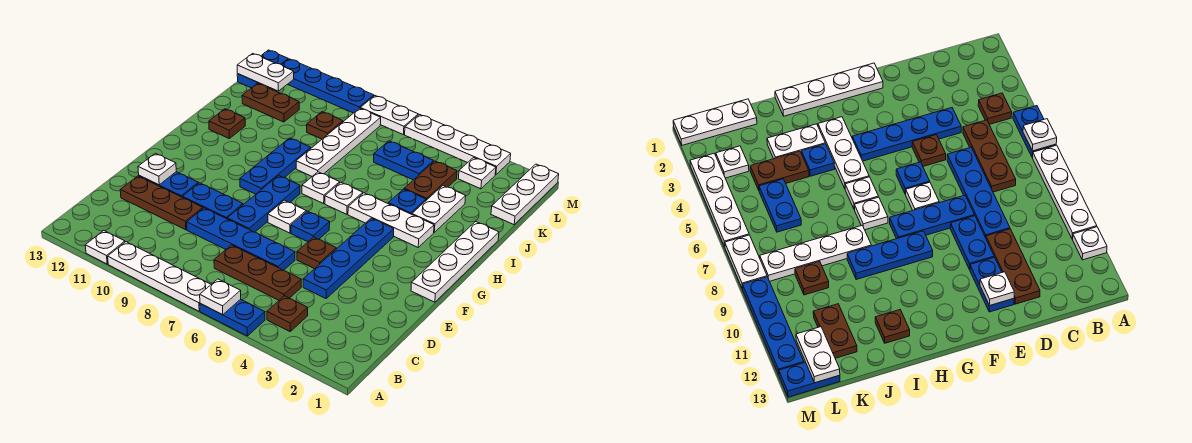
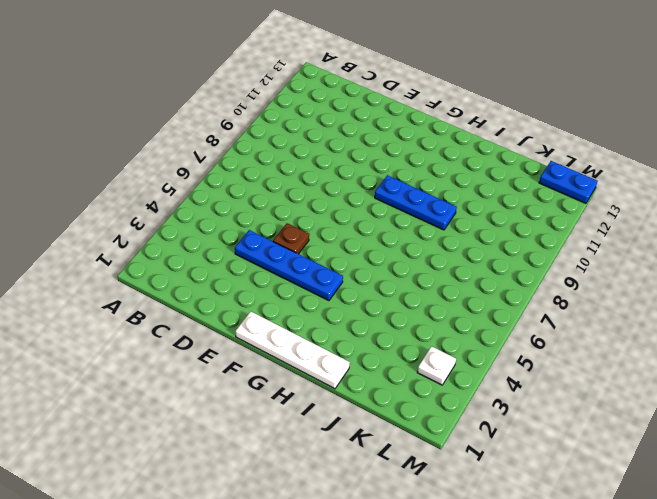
none -> blue plate A5:A6 level 1
none -> white plate A7:A10 level 1
none -> white plate A11 level 1
none -> brown plate B4 level 1

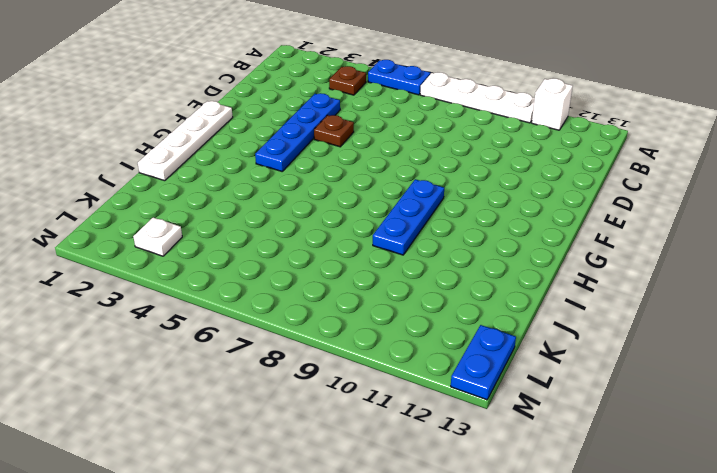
white brick A11 level 1 -> white plate A11 level 1
none -> brown plate C5:C7 level 1
none -> blue plate D6:D9 level 1
none -> brown plate D10:D12 level 1
none -> blue plate E8:G8 level 1

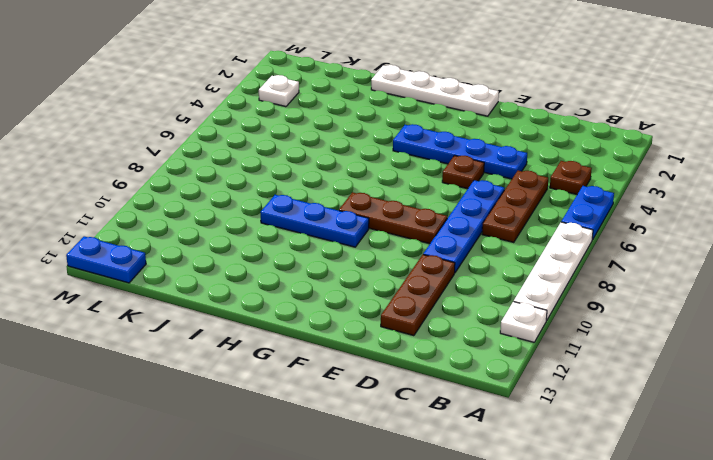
brown plate E8:G8 level 1 -> blue plate E8:G8 level 1
none -> blue plate E9:E10 level 1
none -> blue plate E11:E12 level 1
none -> blue plate F6 level 1
none -> white plate F7 level 1

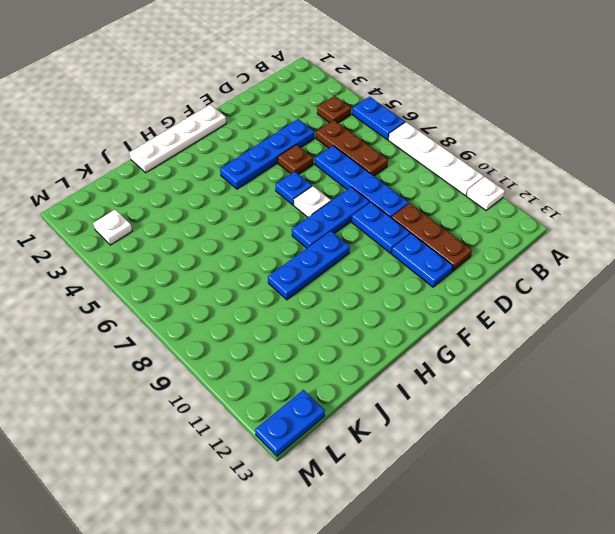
none -> white plate H3:H5 level 1
none -> white plate H6 level 1
none -> white plate H7 level 1
none -> white plate I3:J3 level 1

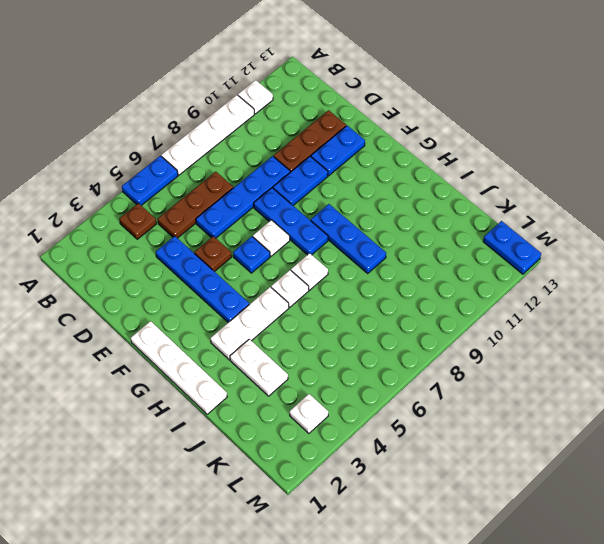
none -> blue plate I4 level 1
none -> white plate I8:L8 level 1
none -> brown plate I12 level 1
none -> brown plate J4:K4 level 1

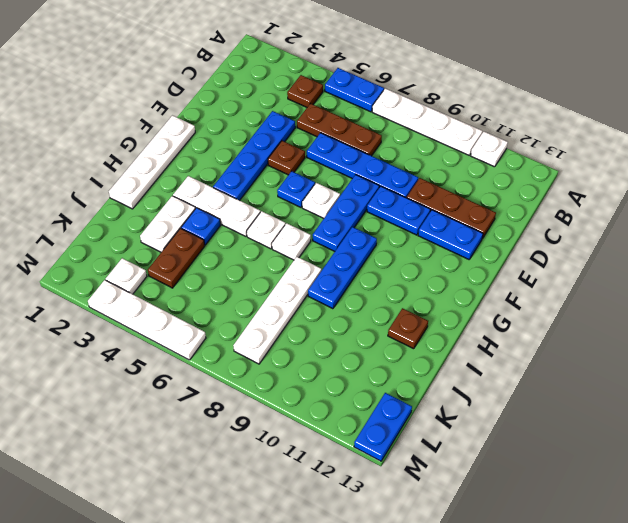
none -> white plate K1:M1 level 1
none -> blue plate K5:K6 level 1
none -> brown plate K9 level 1
none -> brown plate K11:K12 level 1

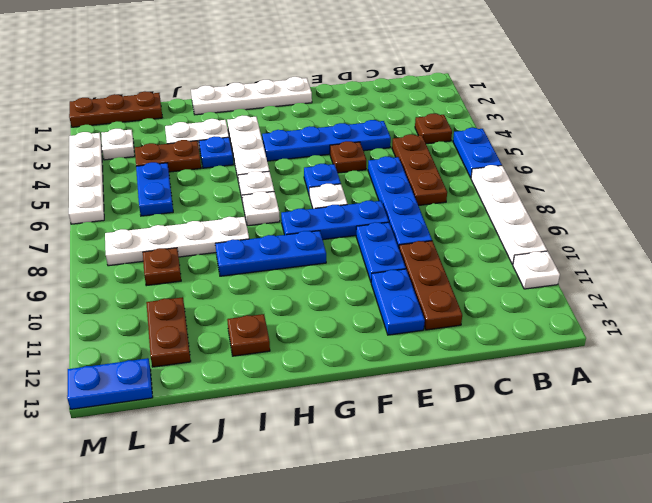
brown plate K1:M1 level 1 -> white plate K1:M1 level 1
none -> white plate M7:M8 level 1
none -> blue plate M9:M12 level 1
none -> white plate A6 level 2
none -> white plate E12 level 2

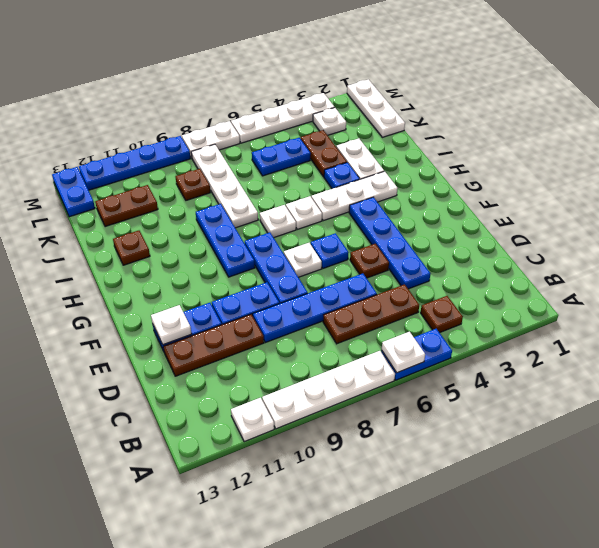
none -> white plate F1:I1 level 1
none -> white plate L12:L13 level 2

